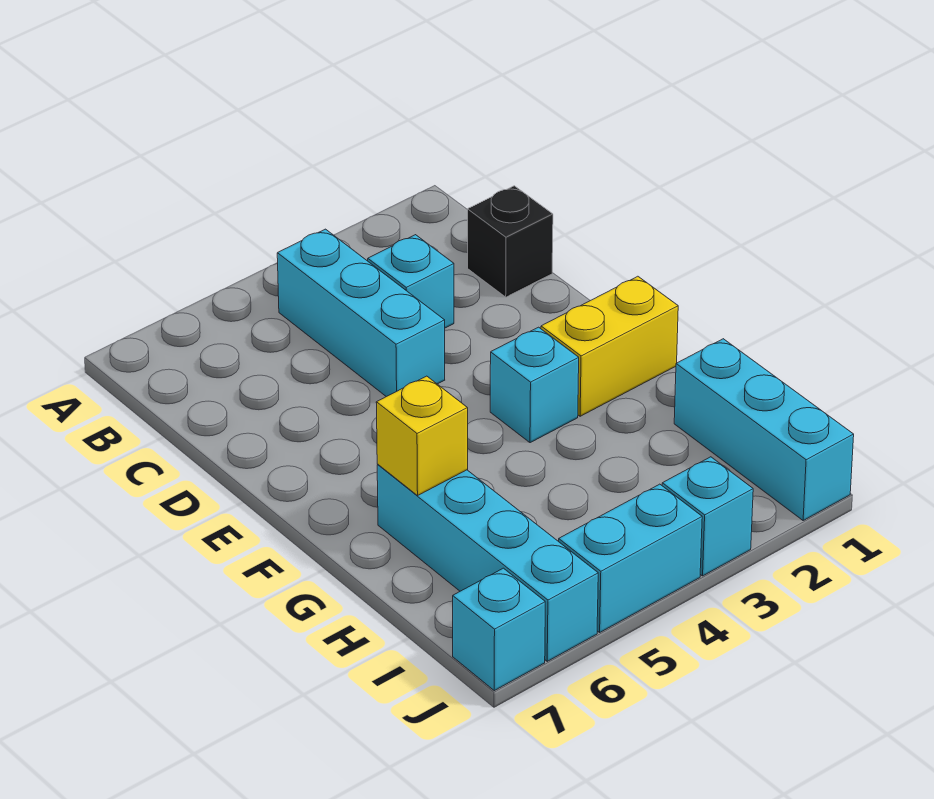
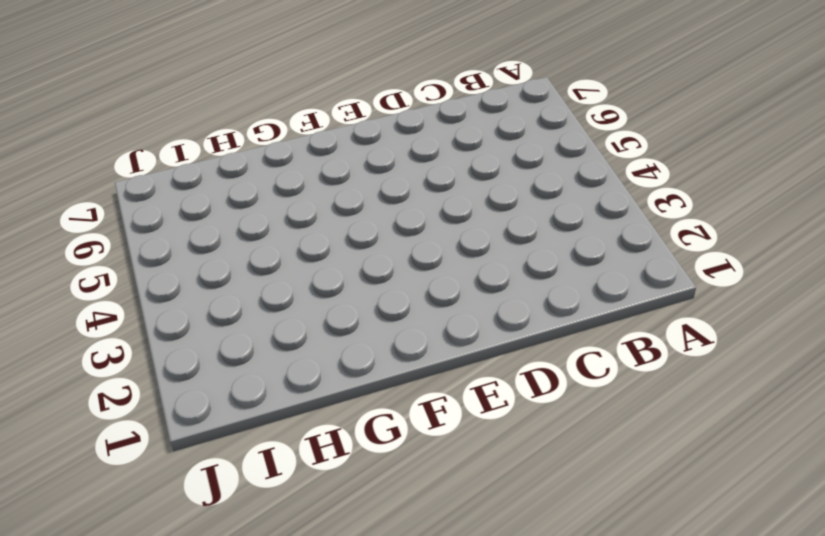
none -> cyan brick B4:D4 level 1
none -> black brick C1 level 1

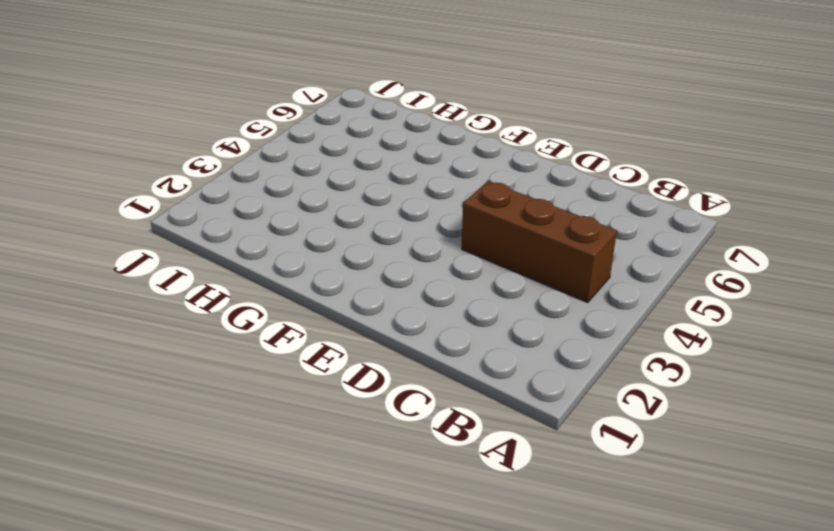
brown brick B4:D4 level 1 -> cyan brick B4:D4 level 1
none -> black brick C1 level 1
none -> cyan brick C3 level 1

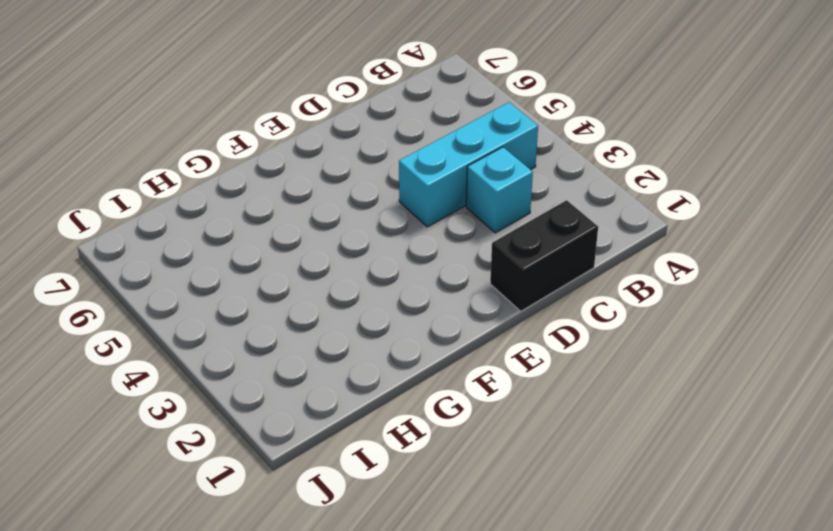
black brick C1:D1 level 1 -> black brick C1 level 1
none -> yellow brick F1:F2 level 1
none -> cyan brick F3 level 1

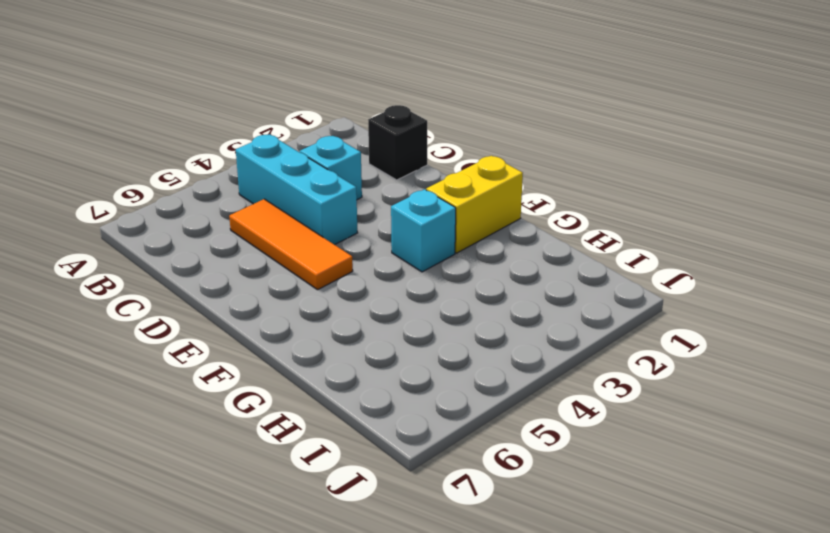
orange tile C5:E5 level 1 -> none
none -> cyan brick G6:J6 level 1
none -> cyan brick H1:J1 level 1

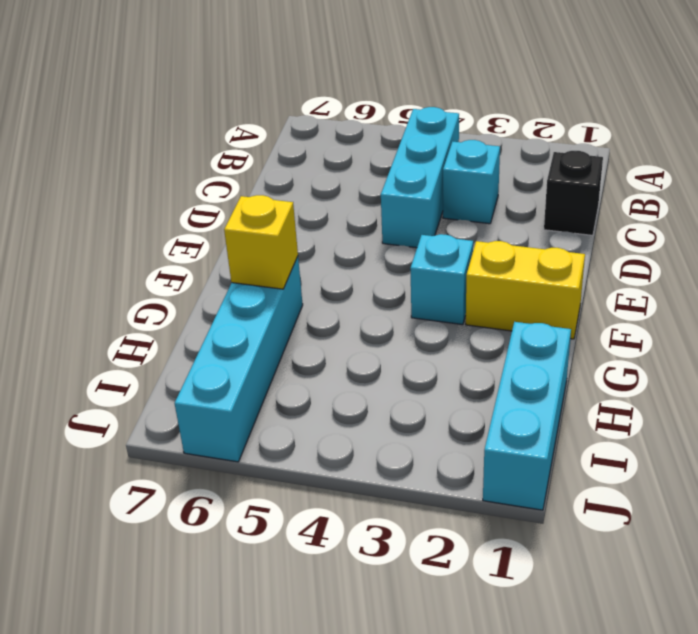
none -> cyan brick J3 level 1
none -> cyan brick J4:J5 level 1

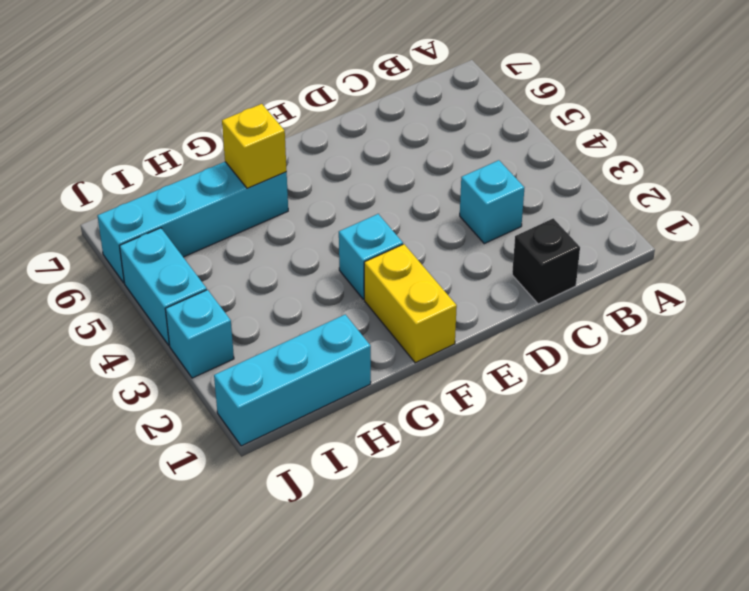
none -> cyan brick B4:D4 level 1
none -> cyan brick J7 level 1

